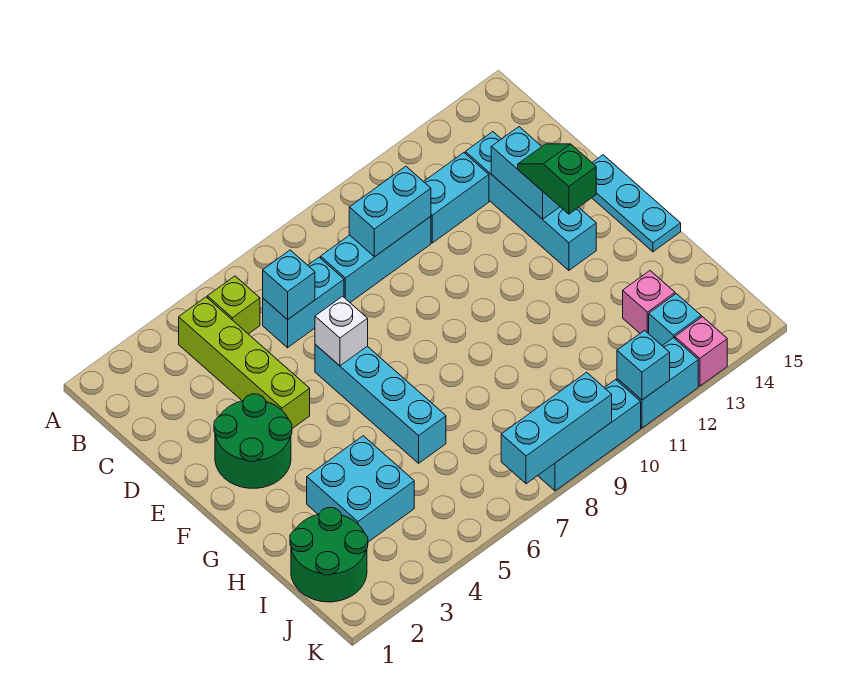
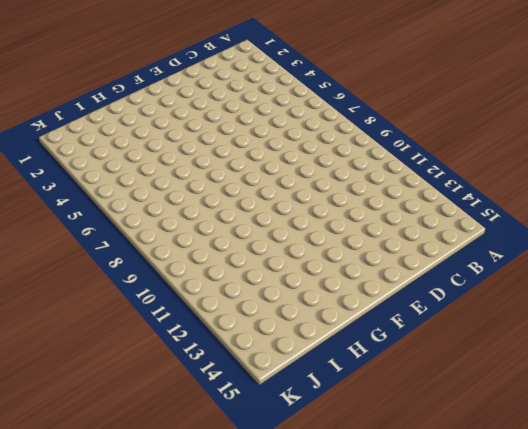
none -> lime brick B4:E4 level 1
none -> lime brick B5 level 1
none -> cyan brick C6:C7 level 1

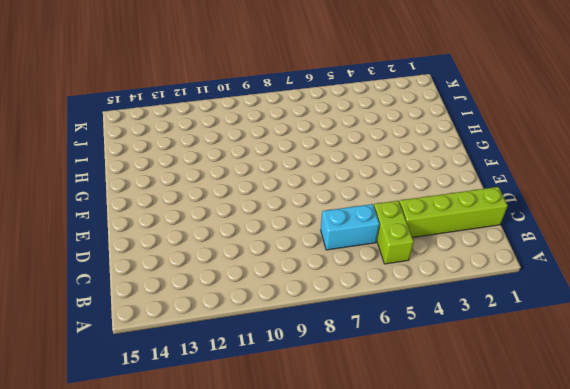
lime brick B5:C5 level 1 -> lime brick B5 level 1
lime brick C1:C4 level 1 -> lime brick B4:E4 level 1
none -> cyan brick C8:C10 level 1
none -> cyan brick C11:C12 level 1
none -> cyan brick C13:F13 level 1

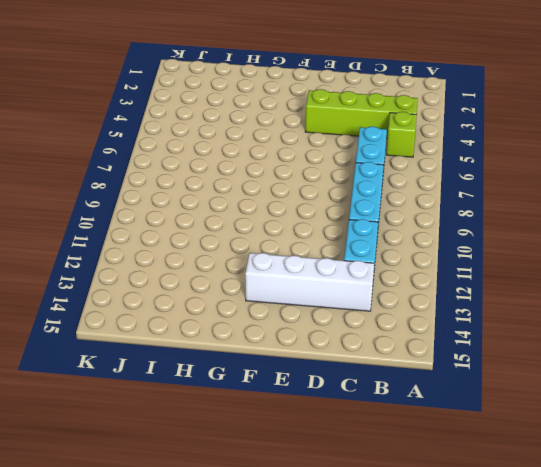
white brick C13:F13 level 1 -> cyan brick C13:F13 level 1
none -> green round brick E2:F3 level 1
none -> cyan brick E6:H6 level 1
none -> cyan plate E15:G15 level 1

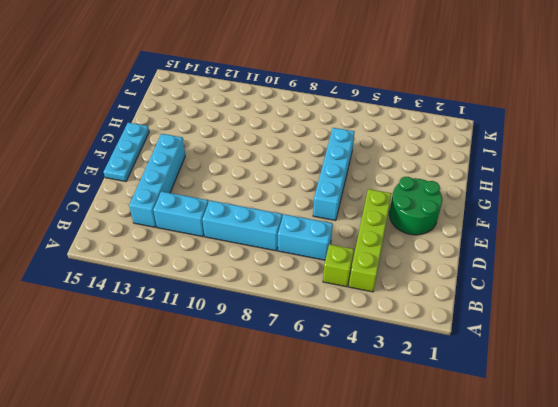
none -> cyan brick H3:I4 level 1
none -> green round brick I1:J2 level 1
none -> pink brick I13 level 1

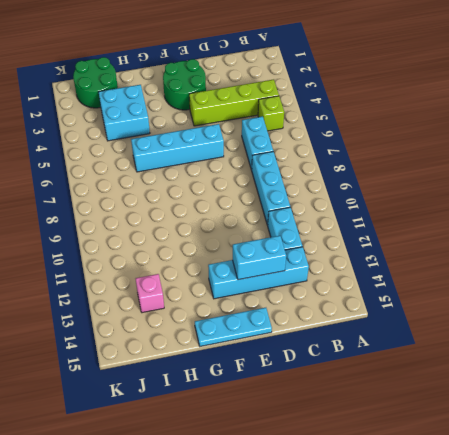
none -> cyan brick J13 level 1
none -> cyan brick K8:K10 level 1
none -> cyan brick K11:K12 level 1

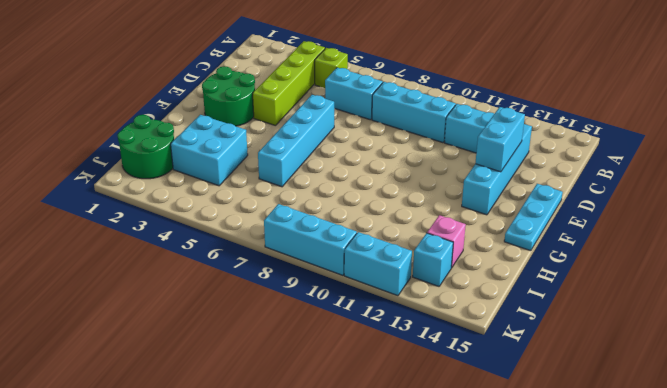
none -> pink brick K13 level 1
none -> cyan brick C6 level 2
none -> cyan brick C9:C10 level 2

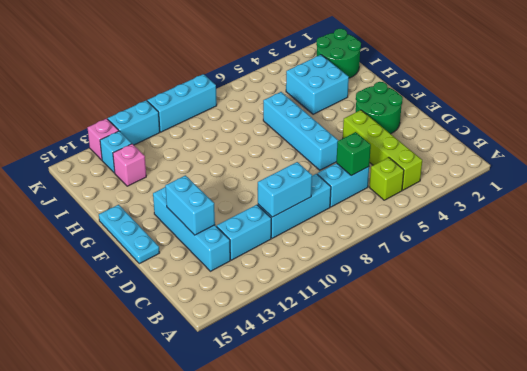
green brick C6 level 2 -> cyan brick C6 level 2
none -> white brick E6 level 2
none -> cyan brick K7:K9 level 2
none -> cyan brick K11 level 2

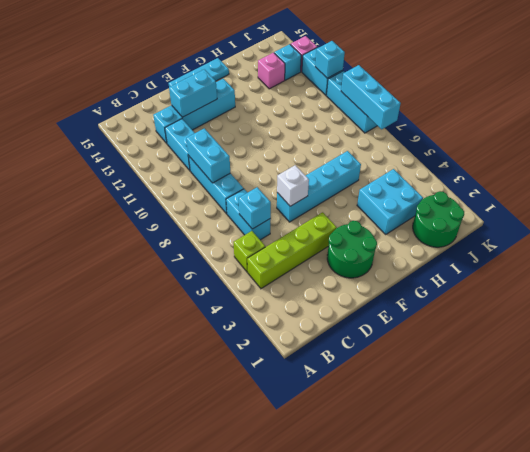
none -> green slope E13:F13 level 3 top F

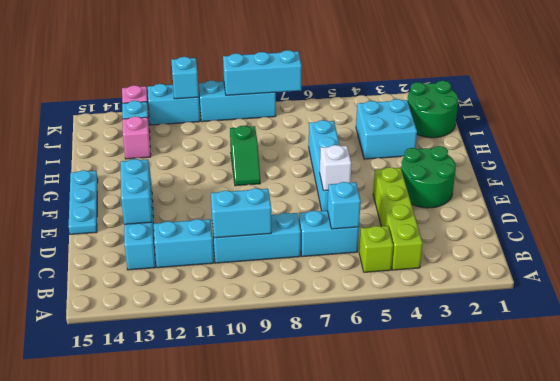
green slope G9:H9 level 1 top H -> green slope E13:F13 level 3 top F

